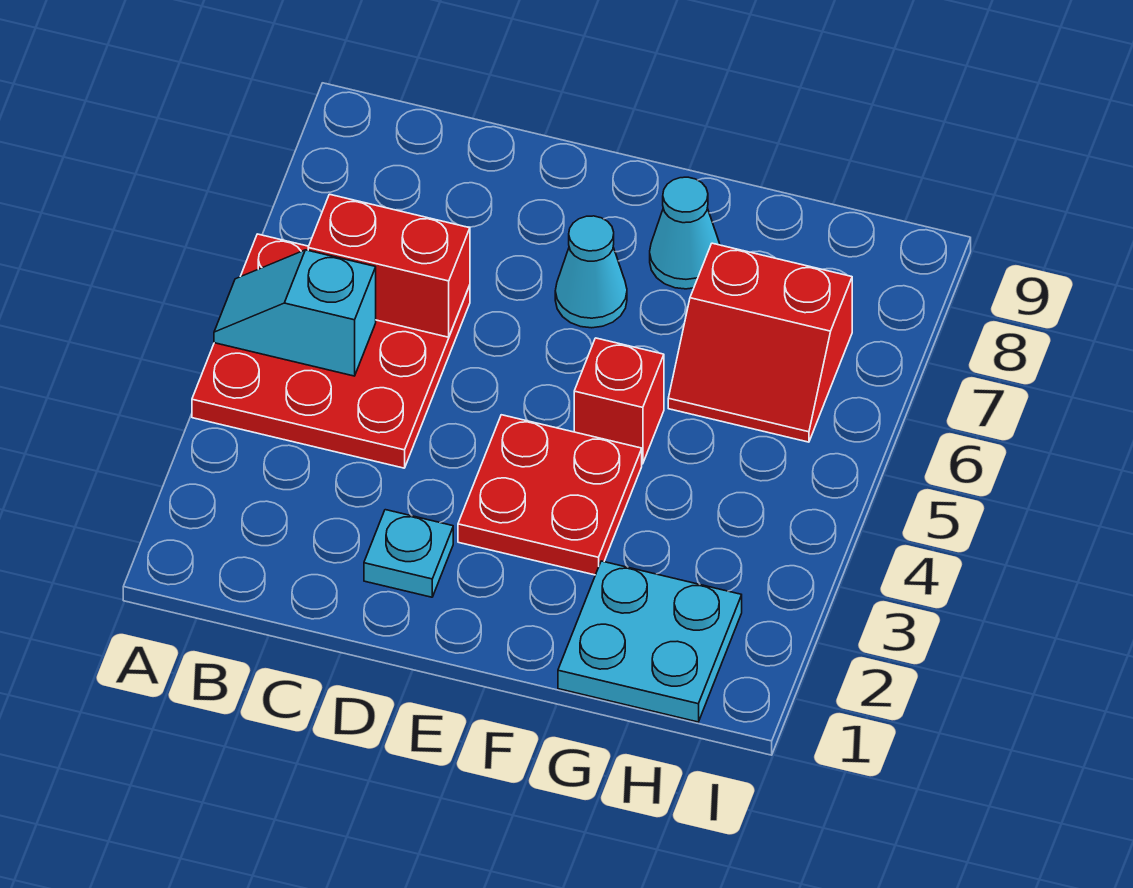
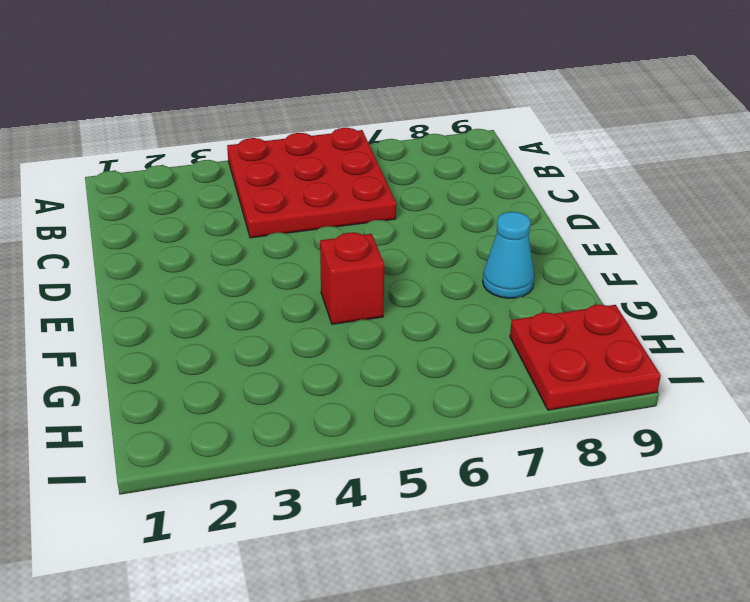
red plate H8:I9 level 1 -> red plate E3:F4 level 1
none -> cyan plate D2 level 1
none -> cyan cone E7 level 1

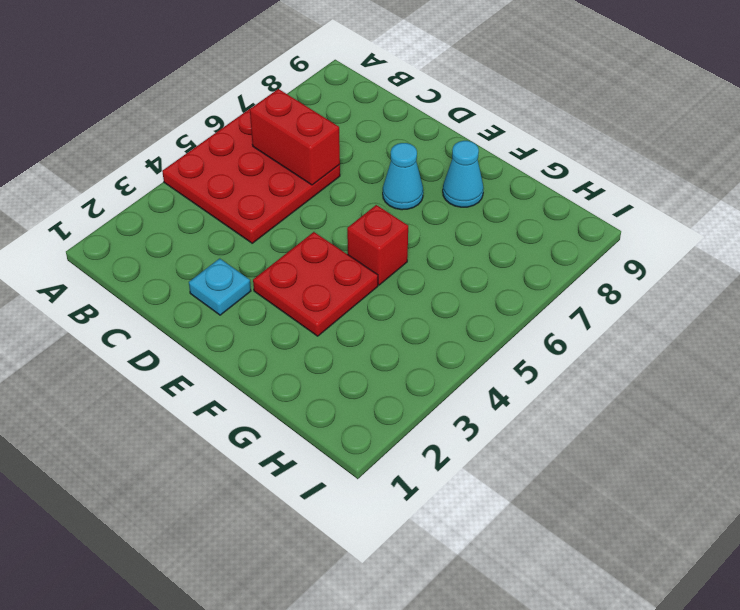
none -> cyan plate G1:H2 level 1
none -> red slope G6:H7 level 1 top 7

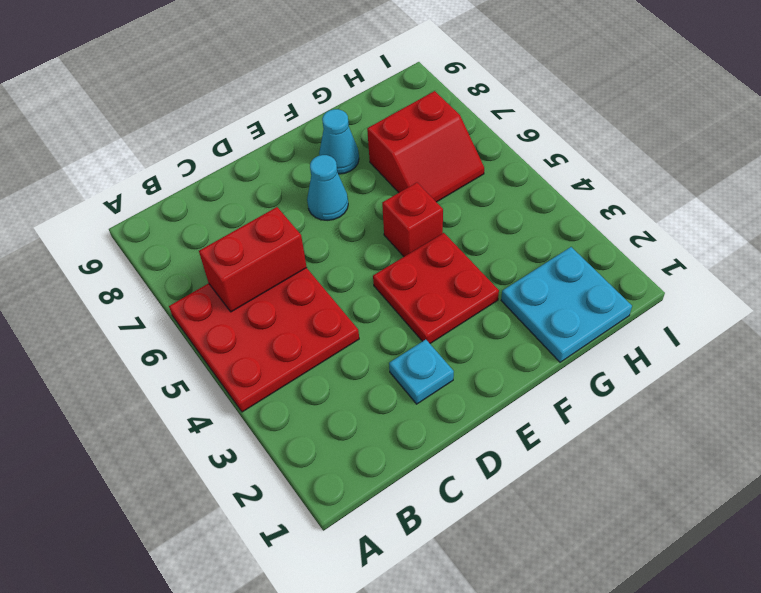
none -> cyan slope A5:B5 level 2 top B

